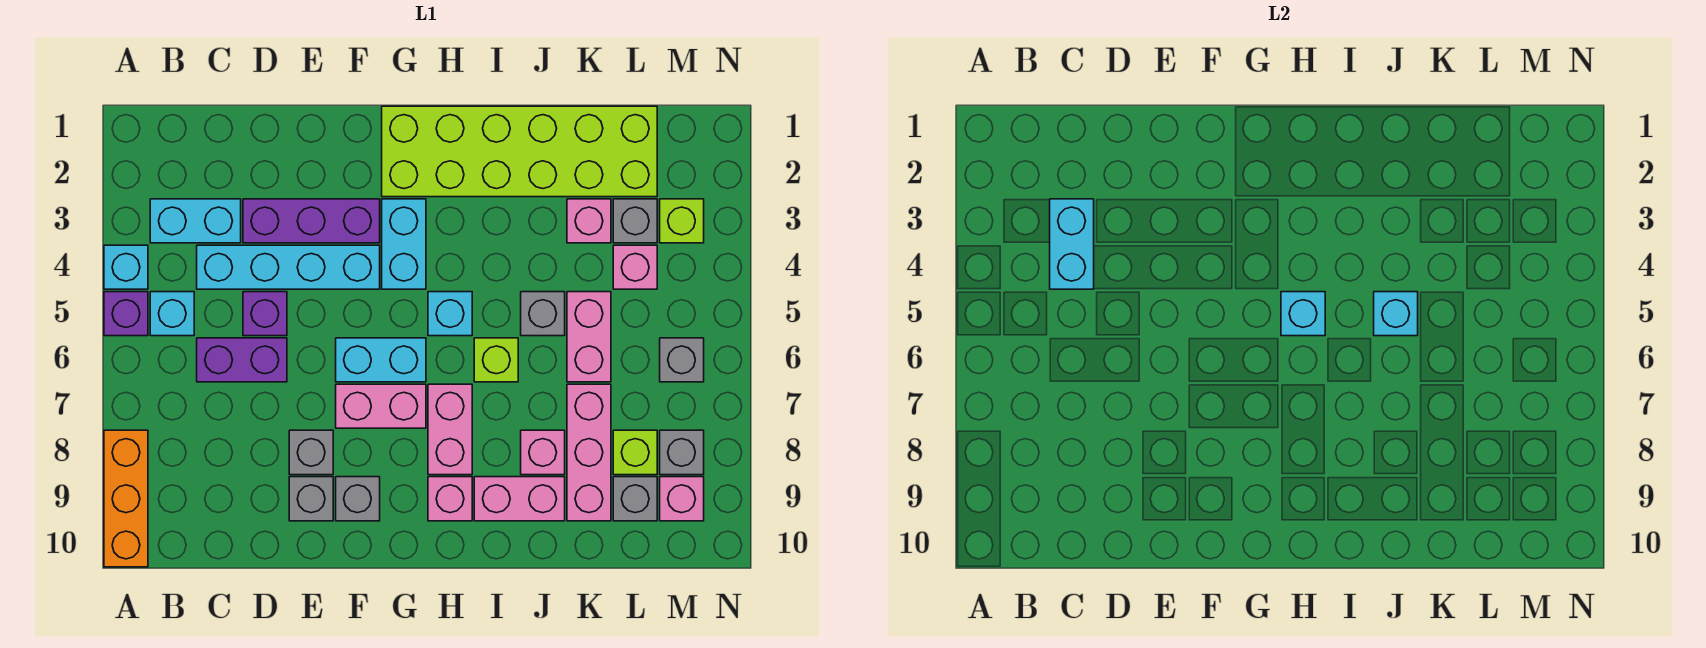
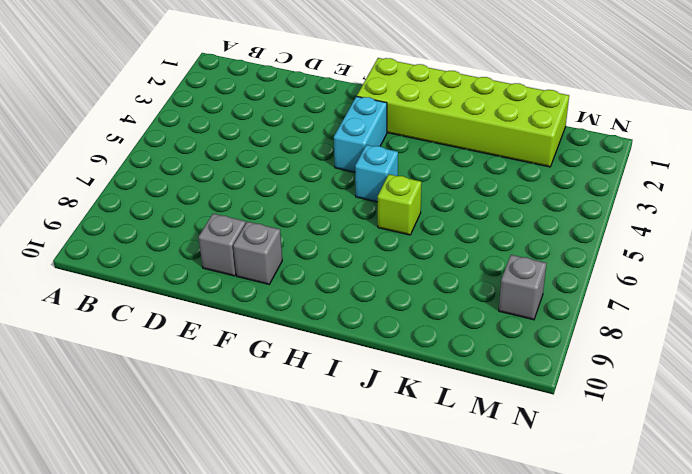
none -> cyan brick A4 level 1
none -> purple brick A5 level 1
none -> orange brick A8:A10 level 1
none -> cyan brick B3:C3 level 1

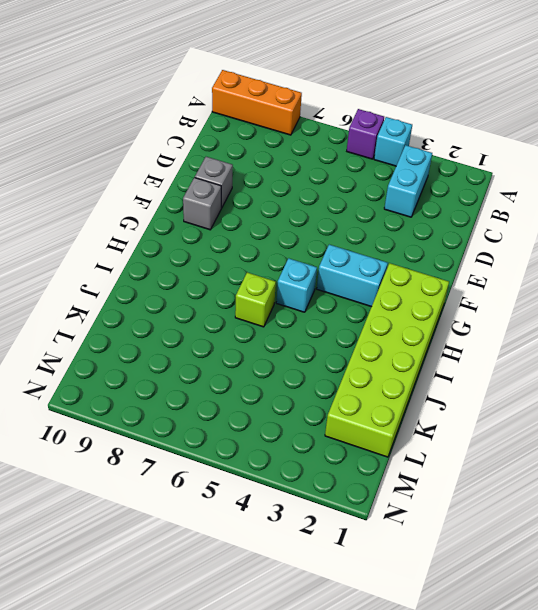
none -> cyan brick B5 level 1
none -> cyan brick C4:F4 level 1
none -> purple brick C6:D6 level 1
none -> purple brick D3:F3 level 1

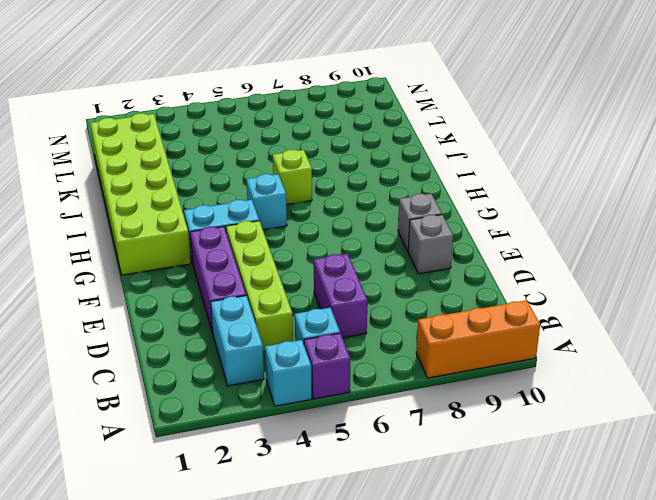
lime brick C4:F4 level 1 -> cyan brick C4:F4 level 1
none -> purple brick D5 level 1
none -> grey brick E8 level 1
none -> cyan brick F6:G6 level 1
none -> pink brick F7:G7 level 1

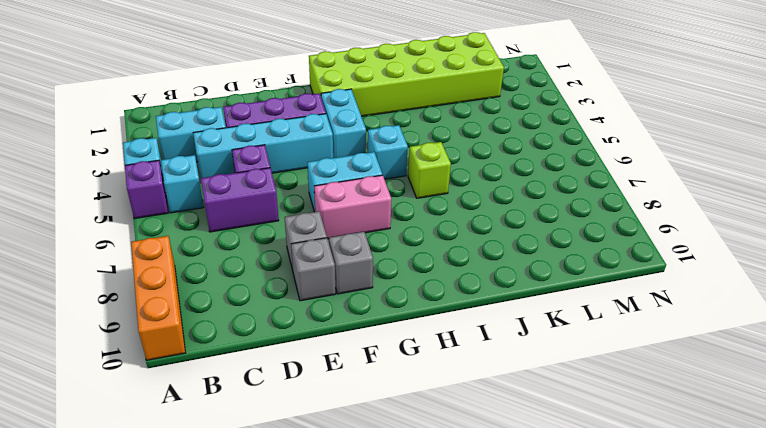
none -> pink brick H7:H8 level 1
none -> pink brick H9 level 1
none -> pink brick I9:J9 level 1
none -> grey brick J5 level 1

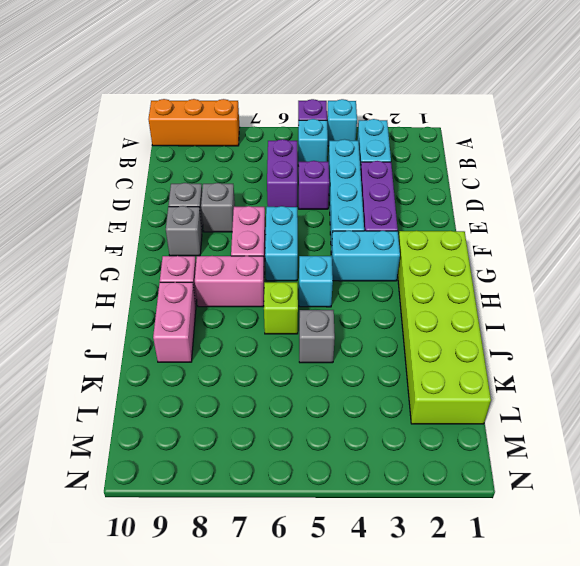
none -> pink brick J8 level 1
none -> pink brick K3 level 1
none -> pink brick K5:K6 level 1
none -> pink brick K7:K9 level 1

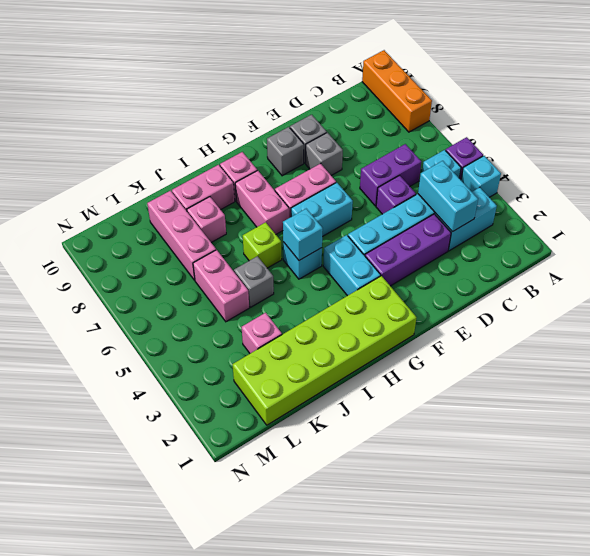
none -> grey brick L3 level 1
none -> pink brick L4 level 1
none -> lime brick L8 level 1
none -> grey brick L9 level 1

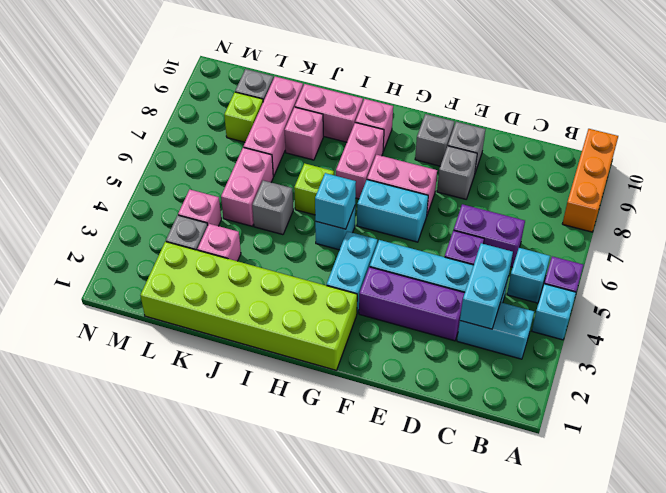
none -> lime brick M3 level 1
none -> grey brick M6 level 1
none -> grey brick M8 level 1
none -> pink brick M9 level 1

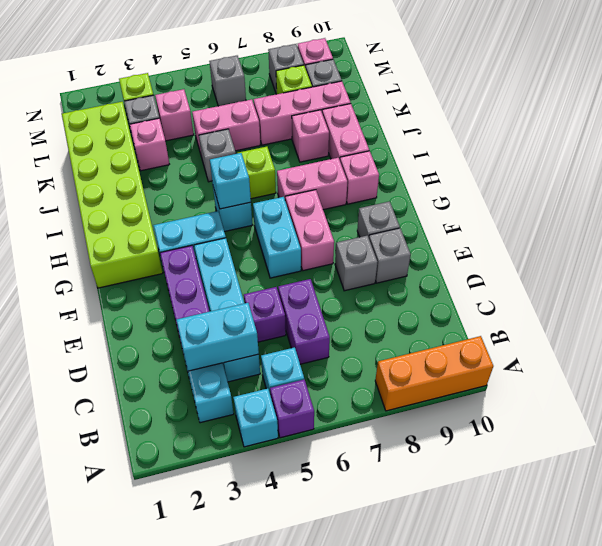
none -> cyan brick J5 level 2

